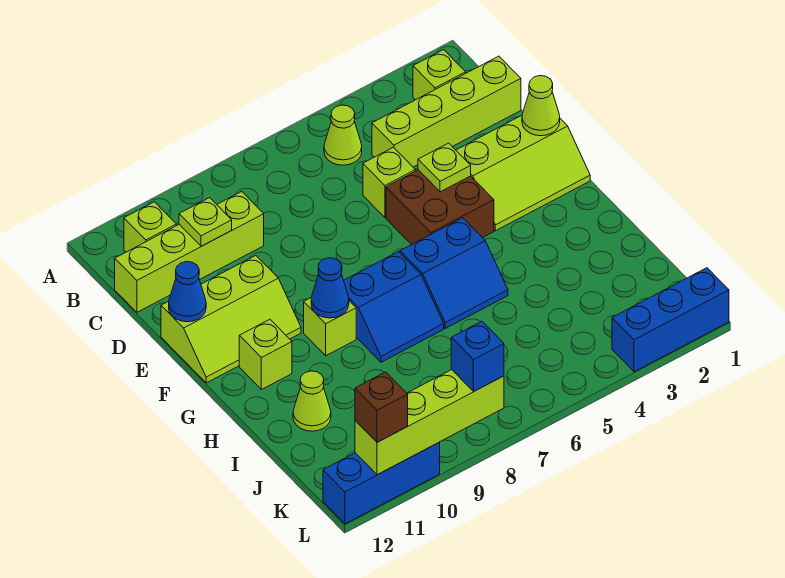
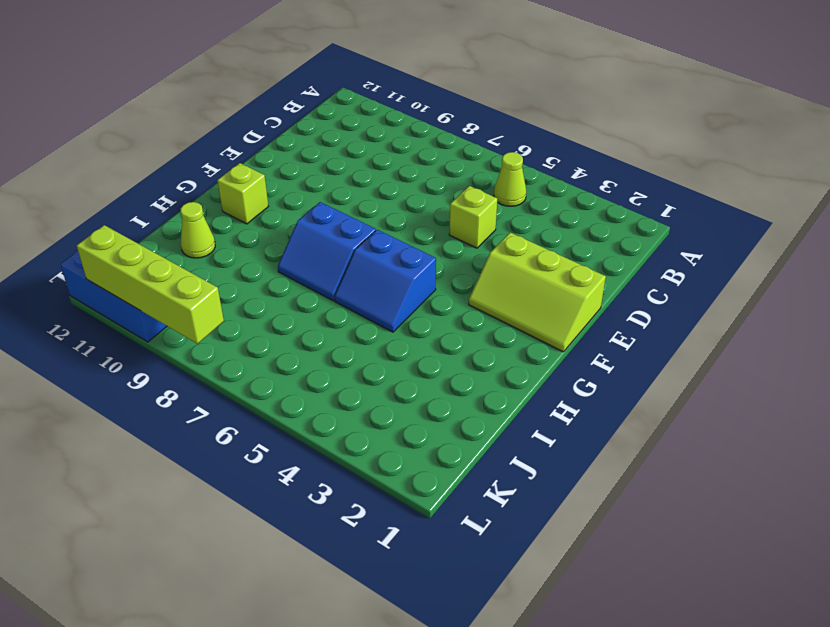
none -> lime brick B2 level 1
none -> lime brick B11 level 1
none -> lime brick C1:C4 level 1

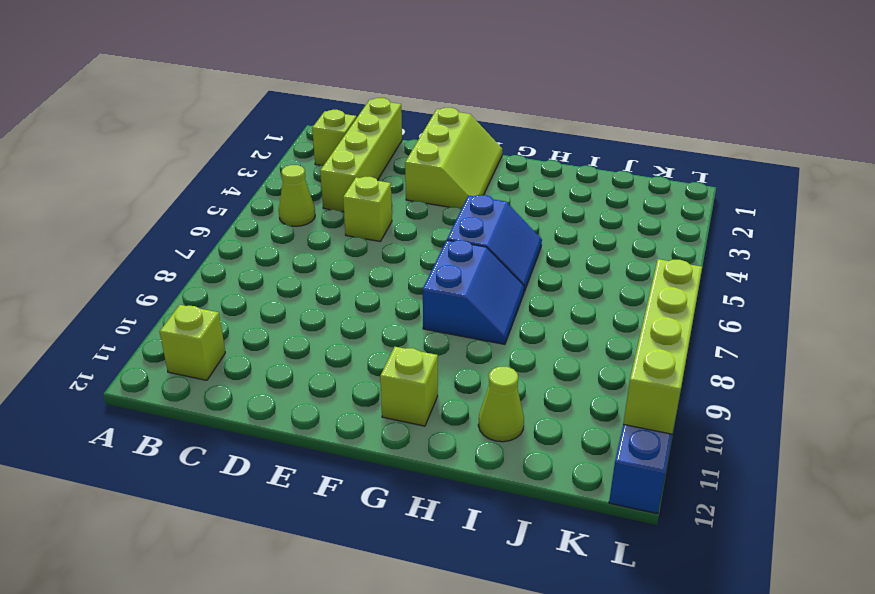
none -> lime brick C9:C12 level 1
none -> brown brick E4:F5 level 1
none -> lime slope E10:F12 level 1 top E

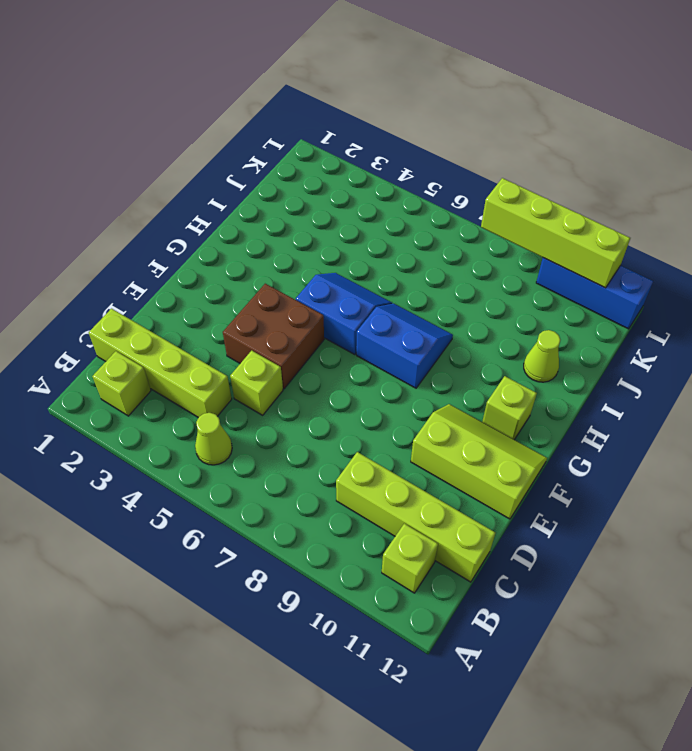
none -> lime slope E1:F3 level 1 top E
none -> lime brick G9 level 1
none -> blue brick L1:L3 level 1

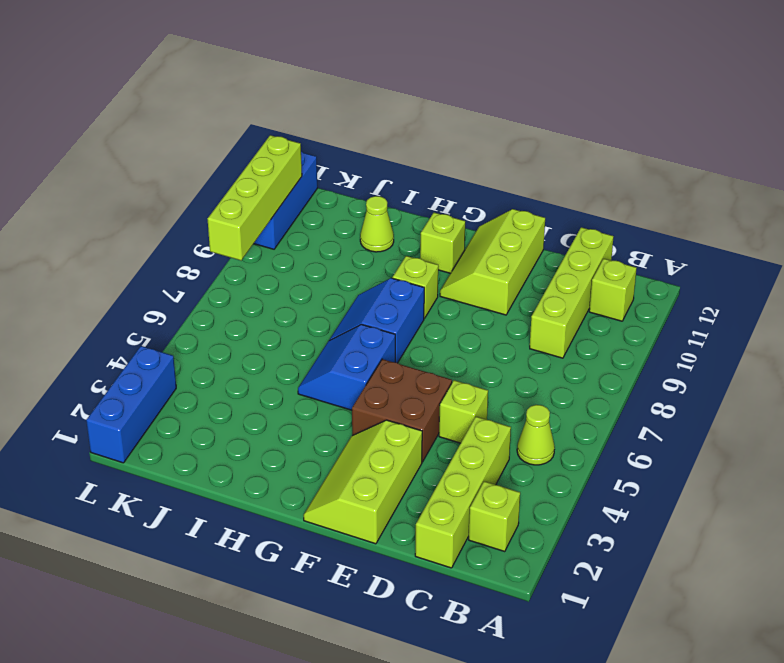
none -> lime plate C10 level 2
none -> lime cone E1 level 2
none -> lime plate E4 level 2

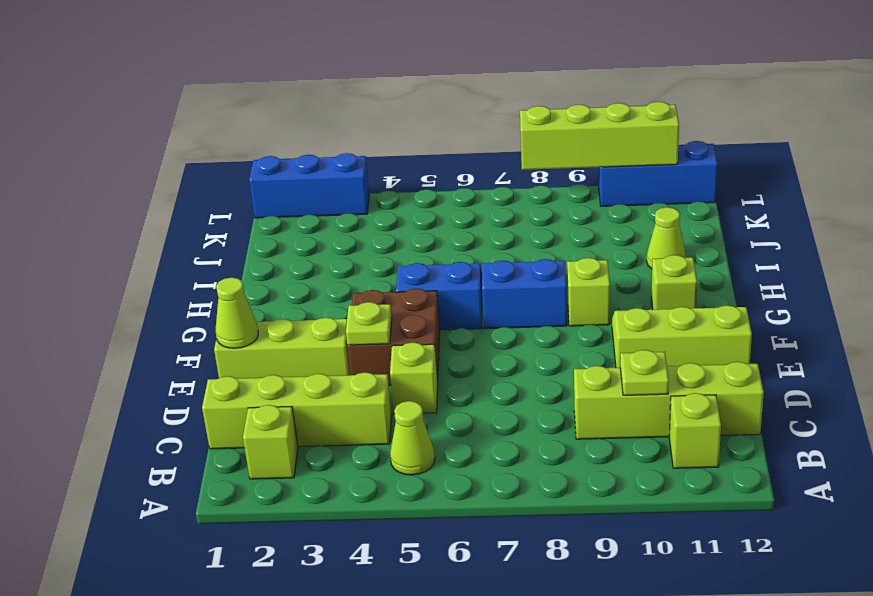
none -> blue cone E12 level 2
none -> blue cone G9 level 2
none -> blue brick L8 level 3

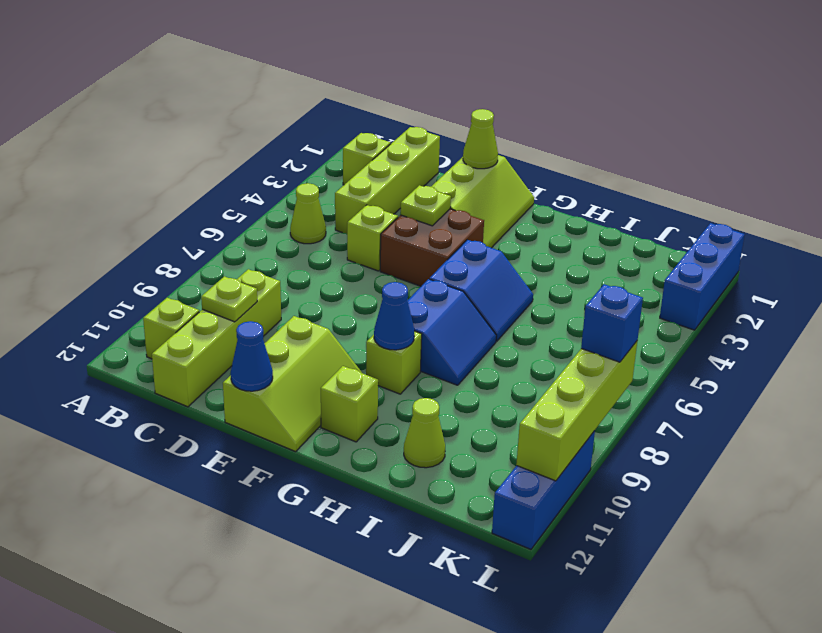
none -> brown brick L11 level 3

